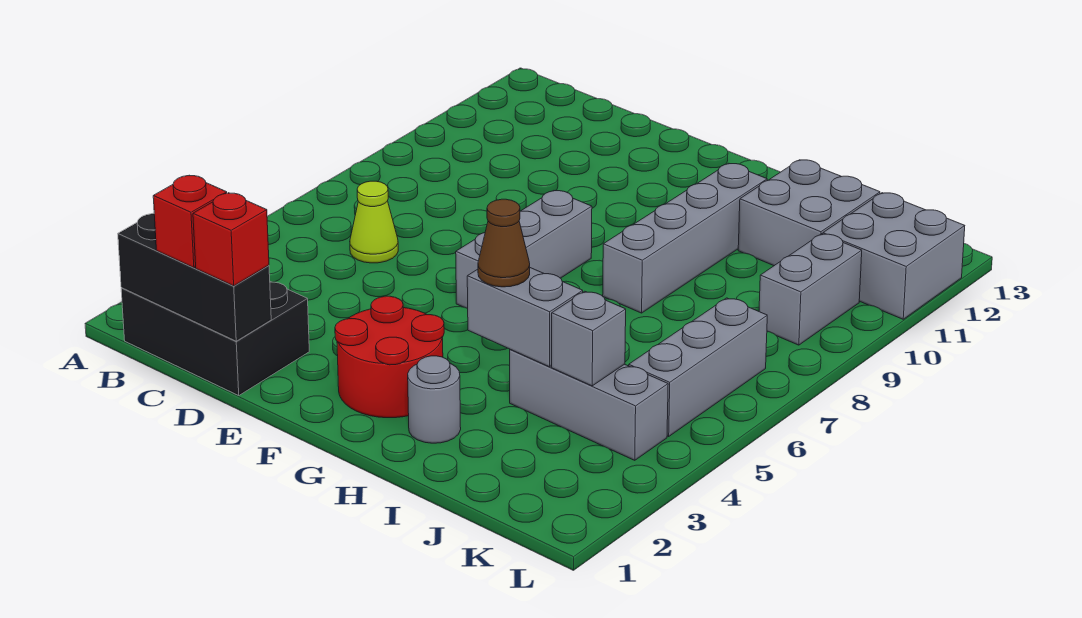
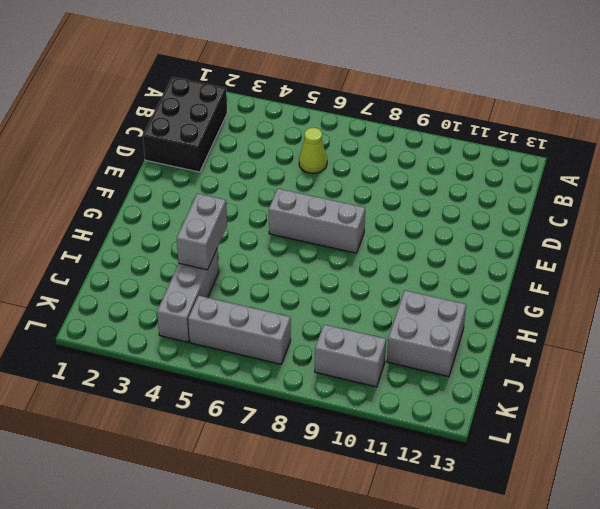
none -> red round brick F2:G3 level 1
none -> grey round brick H2 level 1
none -> grey brick H8:H11 level 1

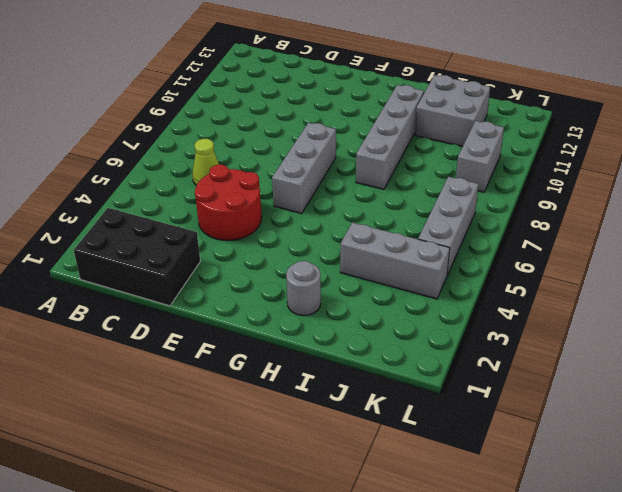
red round brick D4:E5 level 1 -> red round brick F2:G3 level 1
none -> grey brick K11:L12 level 1
none -> black brick B1:D1 level 2
none -> grey brick H4:I4 level 2

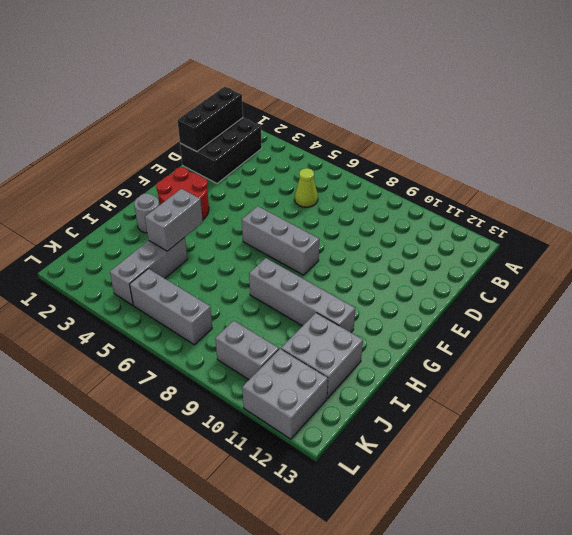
none -> grey brick J4 level 2
none -> red brick C1 level 3
none -> red brick D1 level 3

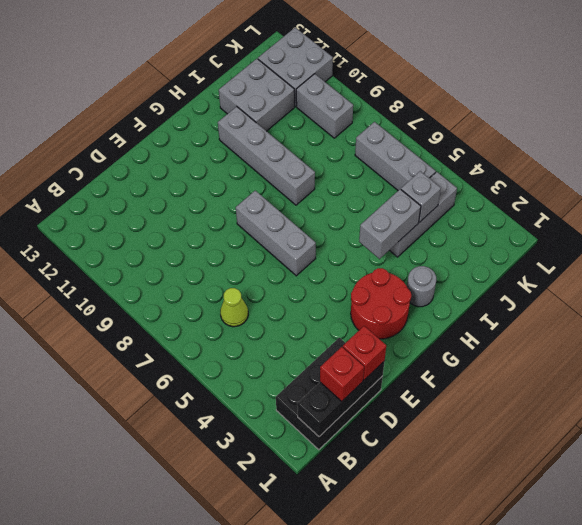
none -> brown cone H4 level 3

